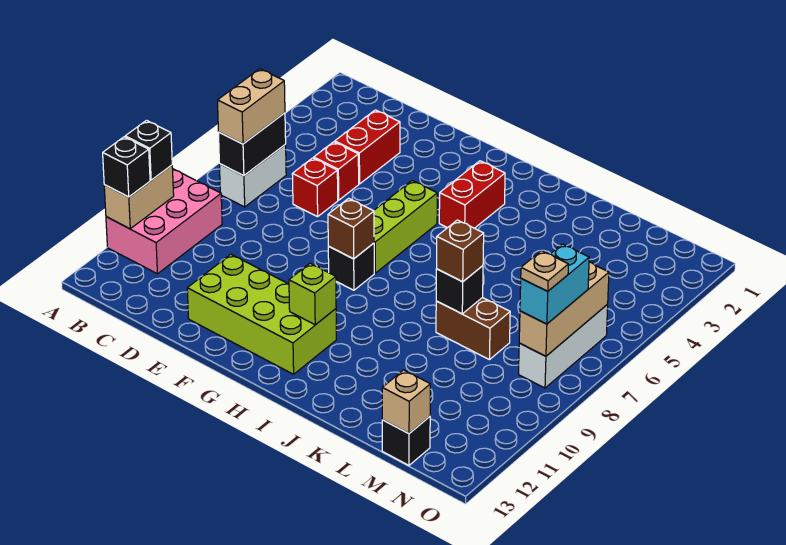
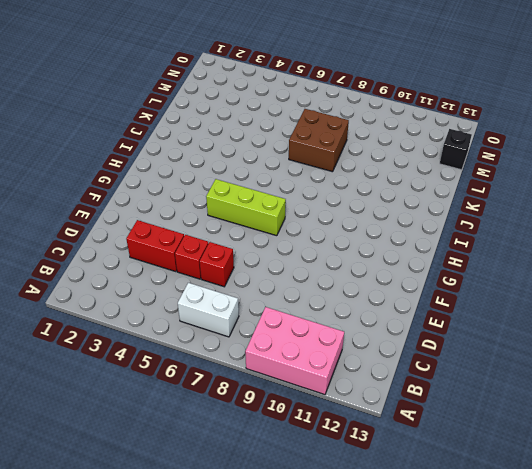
brown brick K7:L8 level 1 -> brown brick K8:L8 level 1
none -> lime brick E11:H12 level 1
none -> black brick G8 level 1
none -> red brick H3:H4 level 1

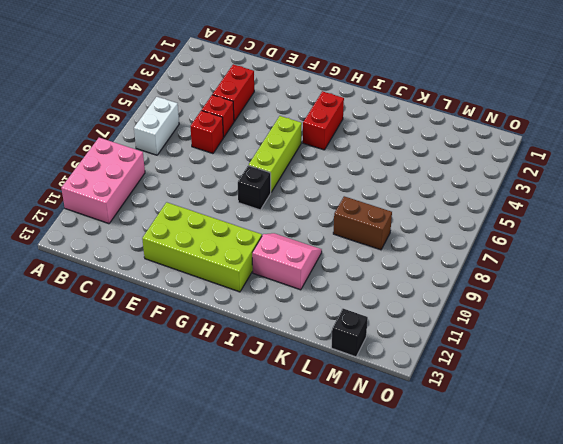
pink slope I10:J11 level 1 top 11 -> none
none -> white brick N6:N8 level 1
none -> tan brick A10:A11 level 2
none -> black brick B6:B7 level 2

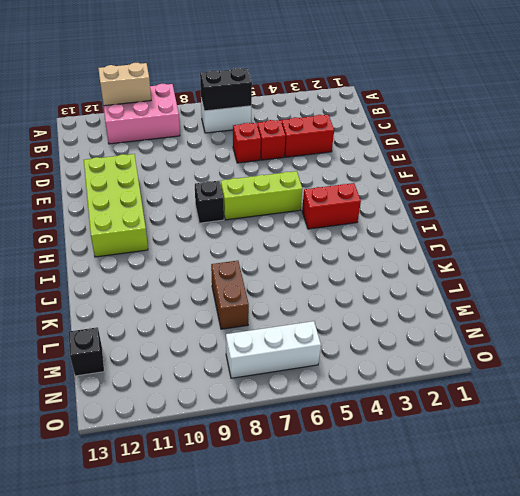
none -> brown brick G8 level 2
none -> lime brick H11 level 2
none -> black brick K8 level 2

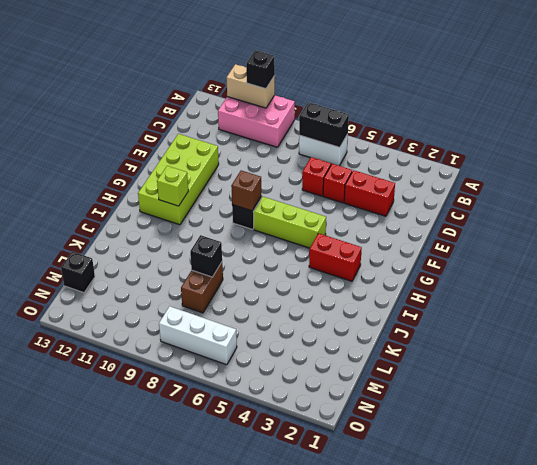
none -> tan brick M13 level 2
none -> tan brick N6:N8 level 2
none -> black brick A11 level 3

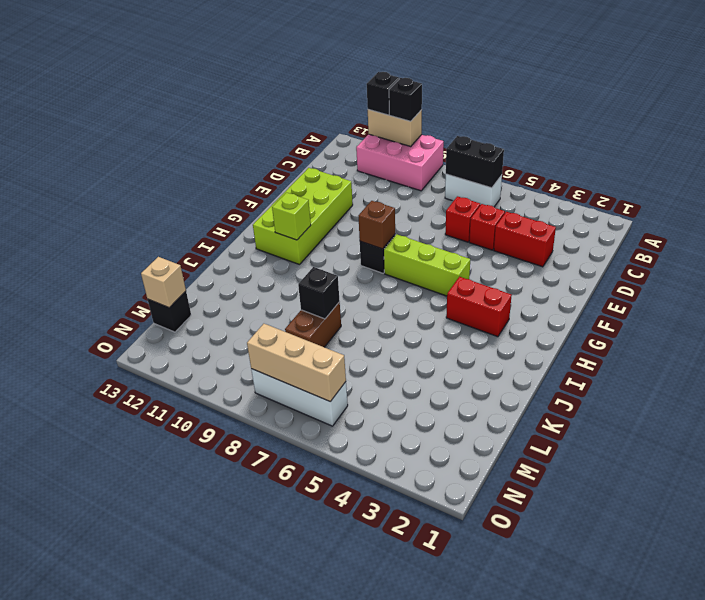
none -> tan brick B6:B7 level 3
none -> brown brick K8 level 3
none -> cyan brick N7:N8 level 3

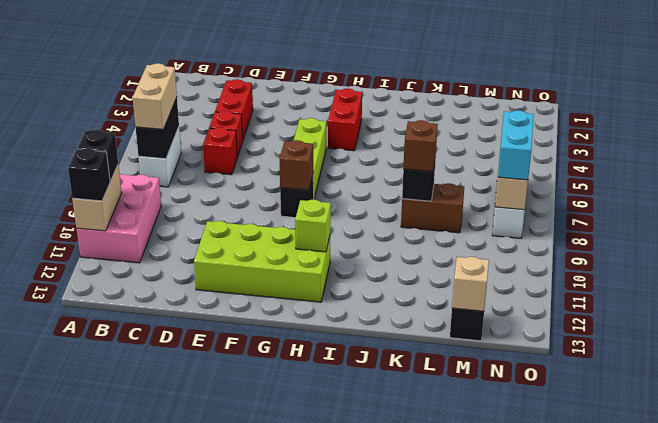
none -> tan plate N8 level 4

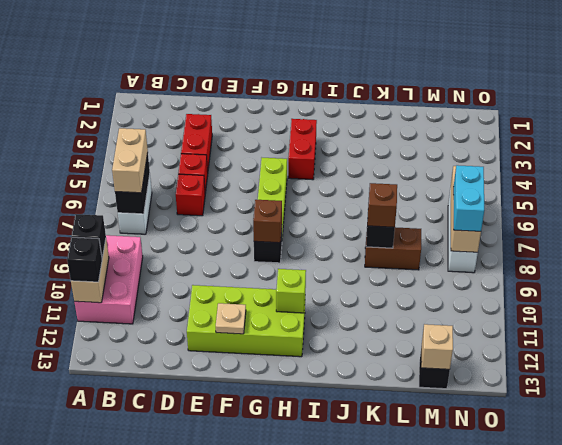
tan plate F12 level 2 -> tan plate N8 level 4

